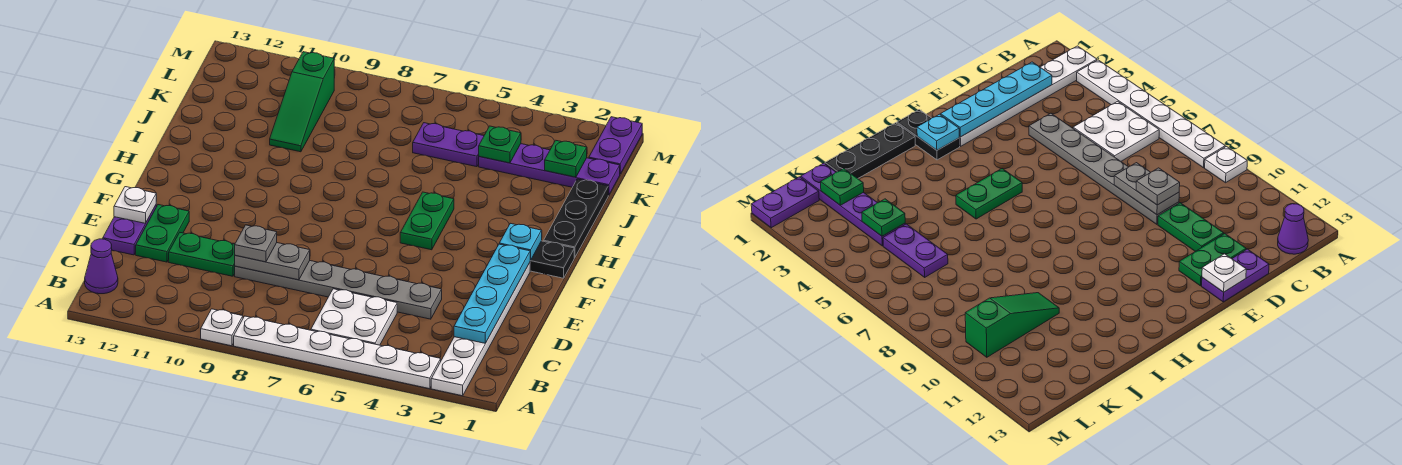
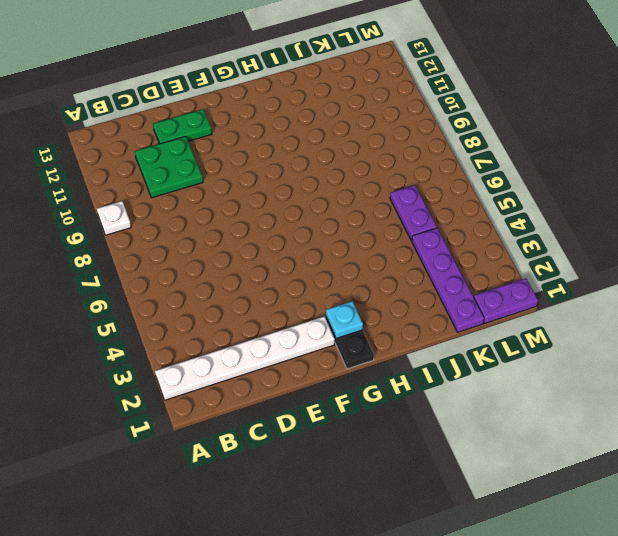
green plate C10:D11 level 1 -> green plate D10:D11 level 1
none -> white plate A3:A8 level 1
none -> white plate B5:C6 level 1
none -> purple cone B13 level 1

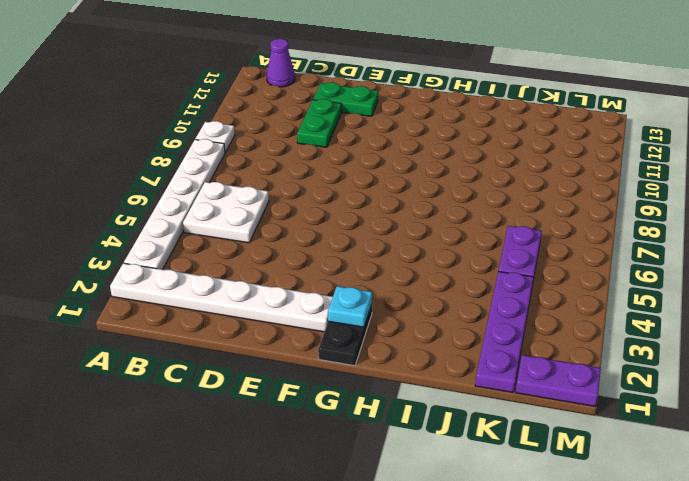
none -> grey plate D4:D9 level 1
none -> purple plate D13:E13 level 1
none -> green plate G5:H5 level 1

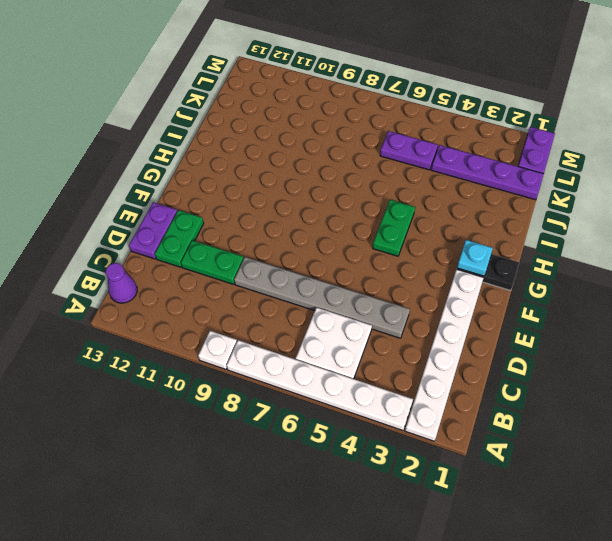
none -> black plate H1:J1 level 1
none -> green slope J10:L10 level 1 top L
none -> cyan plate C2:F2 level 2

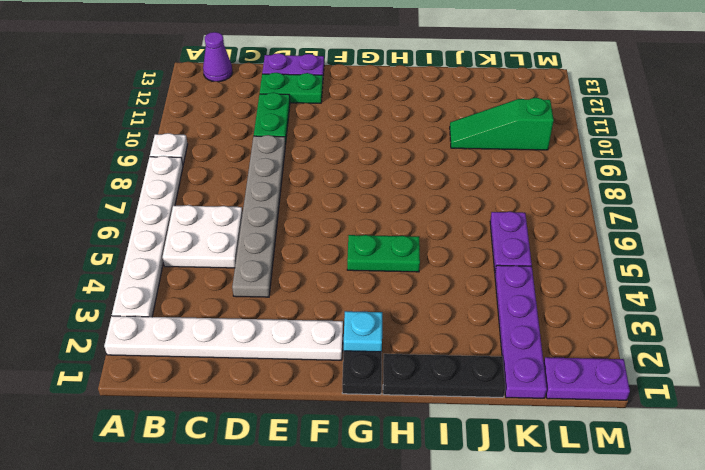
none -> cyan plate C2:F2 level 2
none -> grey plate D8:D9 level 2
none -> white plate E13 level 2

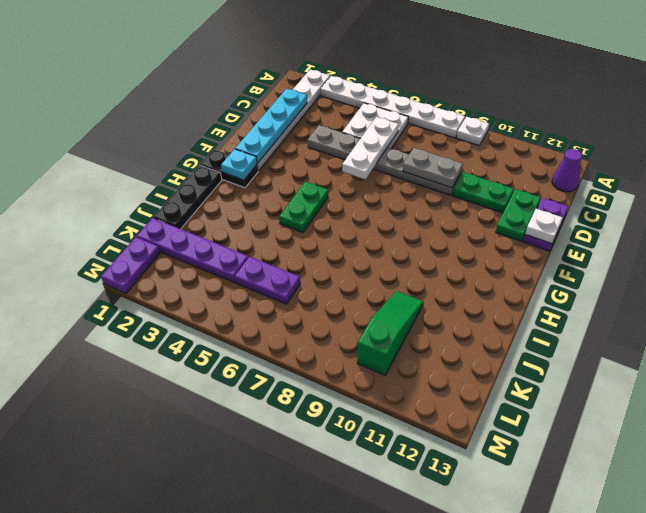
white plate C6:E6 level 2 -> none
none -> green plate K2 level 2
none -> green plate K4 level 2
none -> grey plate D9 level 3

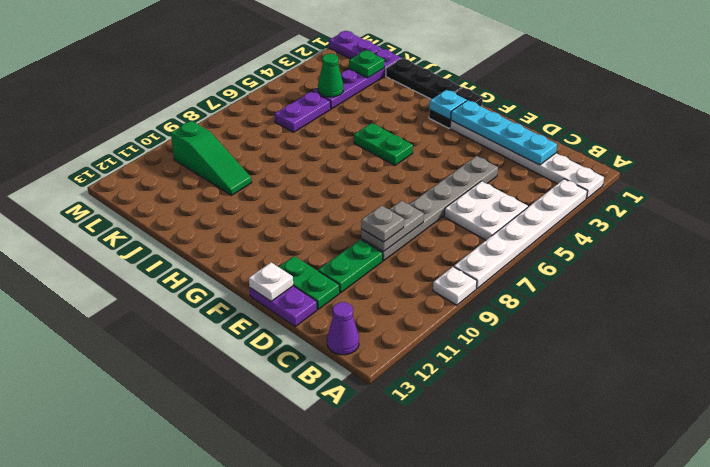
green cone K4 level 2 -> green plate K4 level 2

